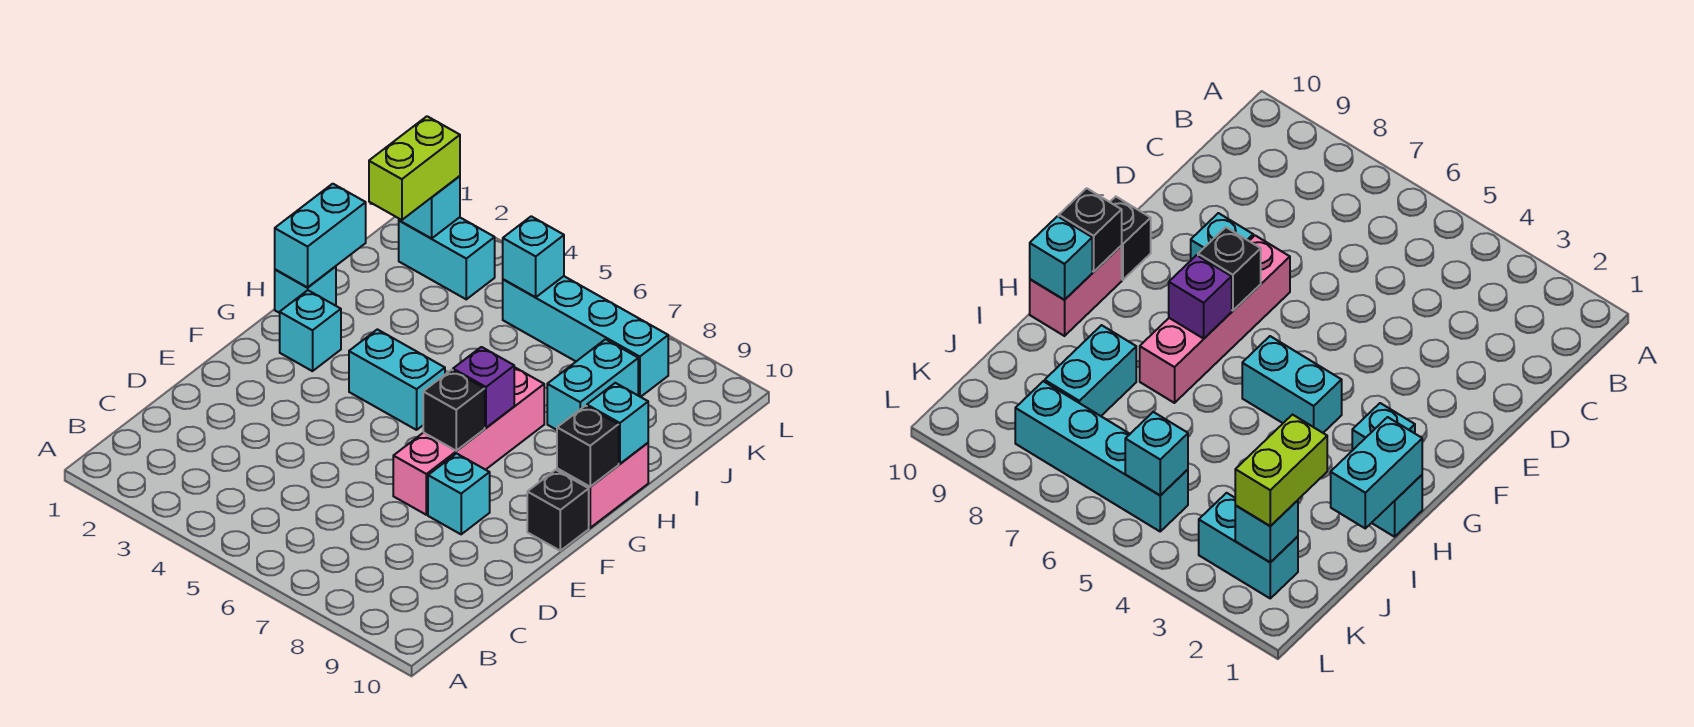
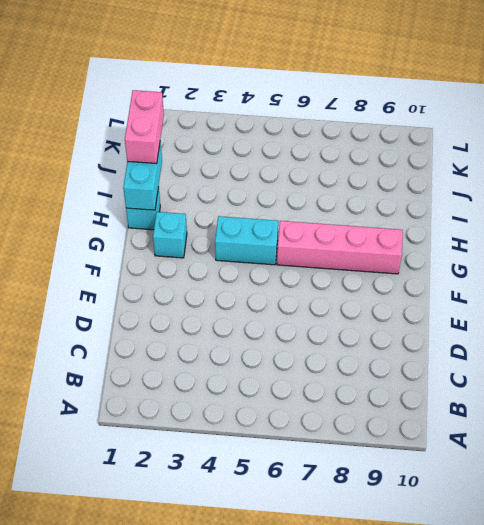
pink brick G6:G9 level 1 -> pink brick E7:H7 level 1
pink brick I1:J1 level 3 -> pink brick G10:H10 level 1
none -> cyan brick E8 level 1
none -> black brick F10 level 1
none -> cyan brick I8:J8 level 1

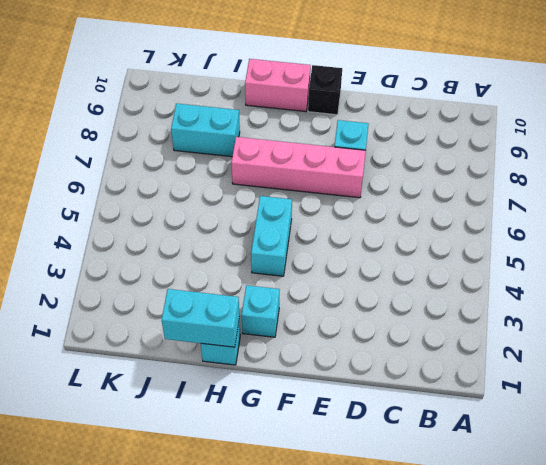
none -> cyan brick K2:K3 level 1
none -> cyan brick K5:K8 level 1
none -> black brick F7 level 2

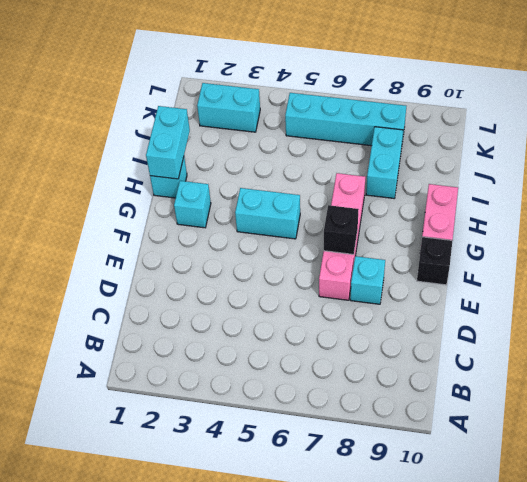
none -> purple brick G7 level 2
none -> black brick G10 level 2
none -> cyan brick H10 level 2

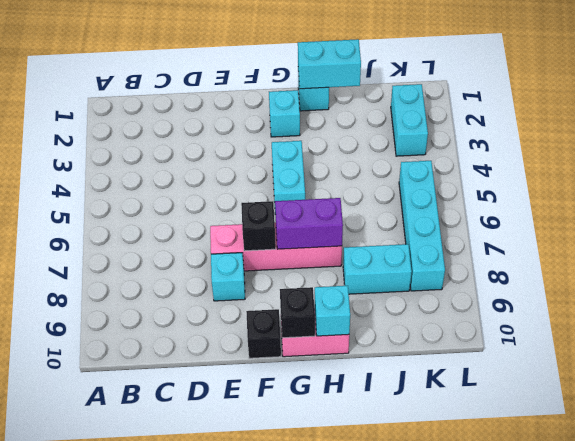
purple brick G7:H7 level 2 -> purple brick G7 level 2
none -> cyan brick K2 level 2
none -> cyan brick K5 level 2
none -> lime brick J2:K2 level 3

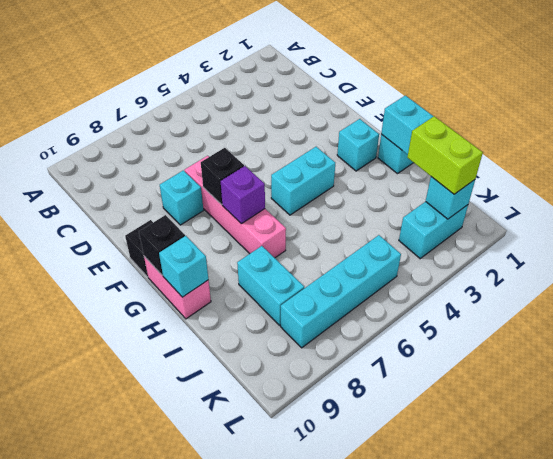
none -> cyan brick K5 level 2

